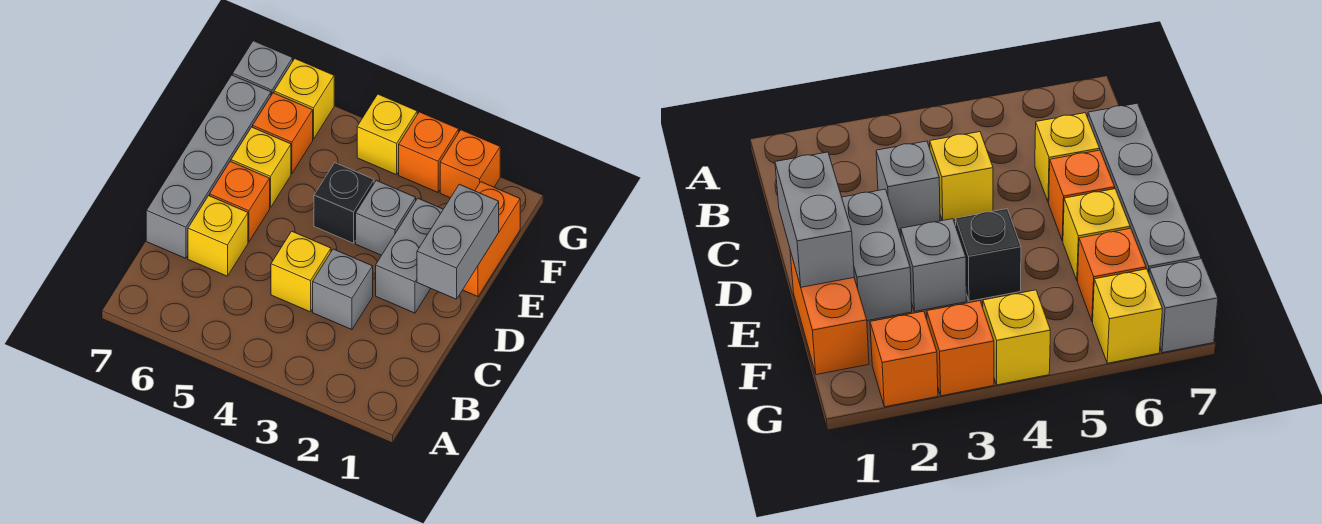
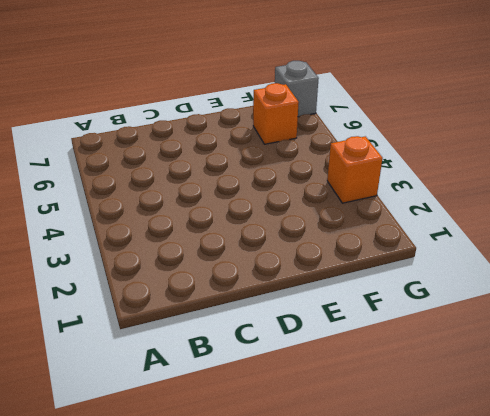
none -> grey brick C3 level 1
none -> yellow brick C4 level 1
none -> yellow brick C6 level 1

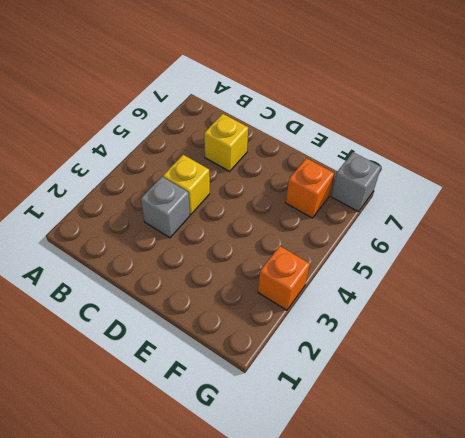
none -> grey brick C7:F7 level 1
none -> grey brick D2:E2 level 1
none -> orange brick D6 level 1

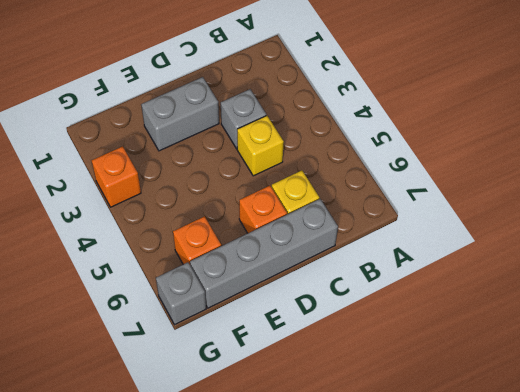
none -> orange brick E1:F1 level 1
none -> grey brick E3 level 1
none -> black brick E4 level 1

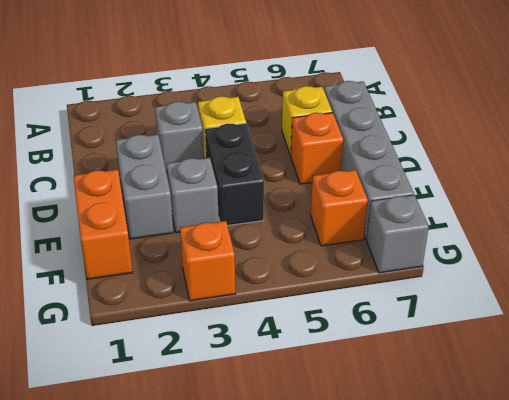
black brick D4:E4 level 1 -> black brick E4 level 1
none -> yellow brick E6 level 1
none -> orange brick G2 level 1
none -> yellow brick G4 level 1

